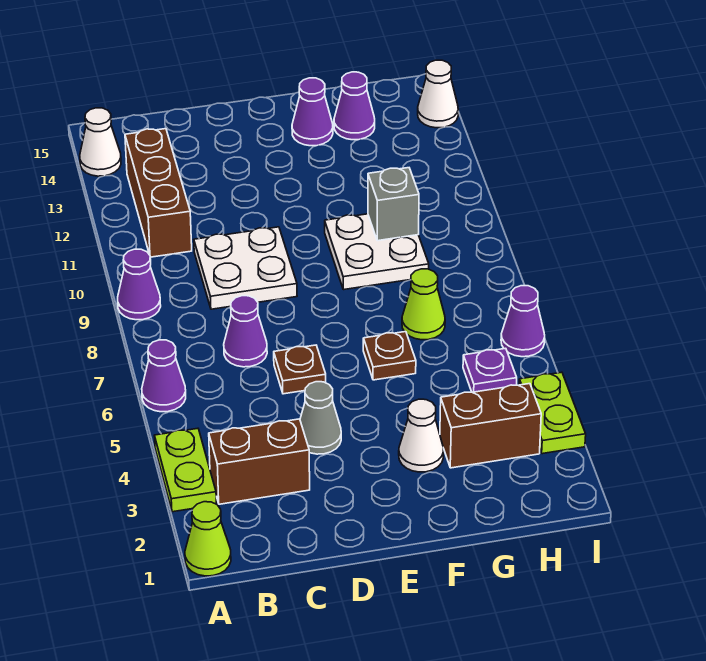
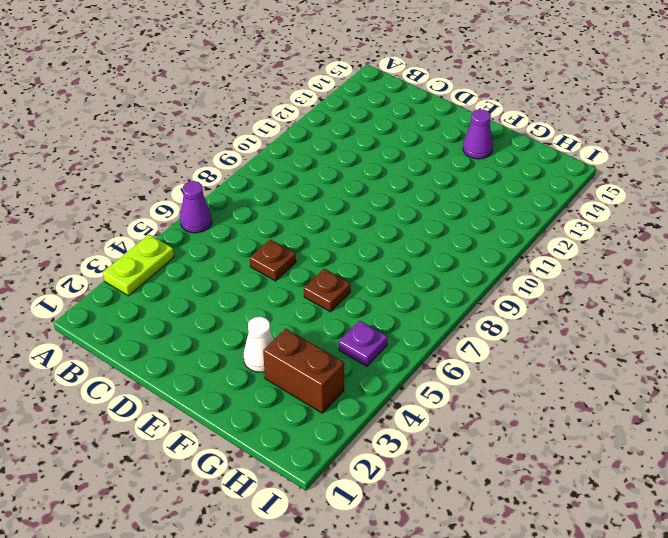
none -> lime cone A1 level 1
none -> purple cone A9 level 1
none -> white cone A14 level 1

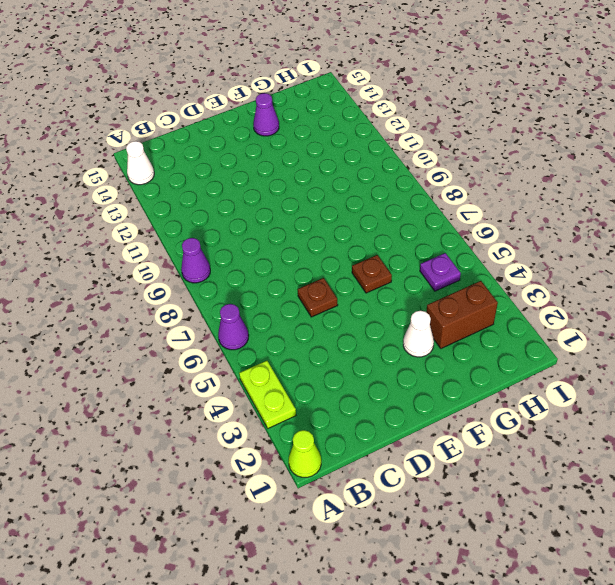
none -> brown brick B3:C3 level 1
none -> brown brick B11:B13 level 1
none -> purple cone C7 level 1

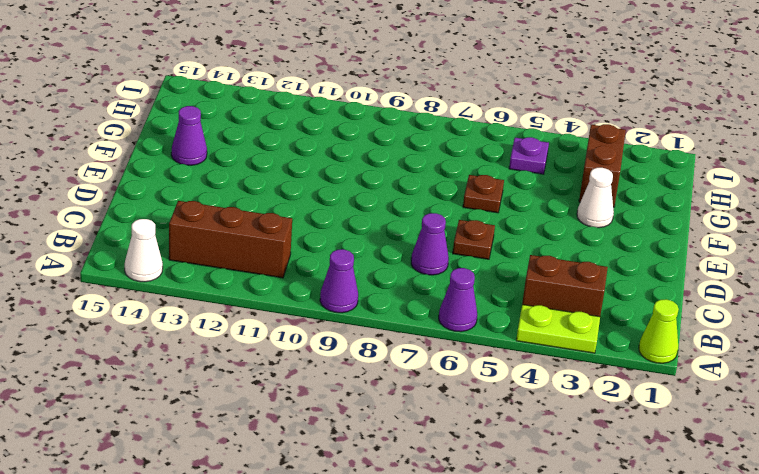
brown brick B3:B4 level 1 -> brown brick B3:C3 level 1
none -> white plate C9:D10 level 1
none -> grey cone D4 level 1
none -> white plate F9:G10 level 1

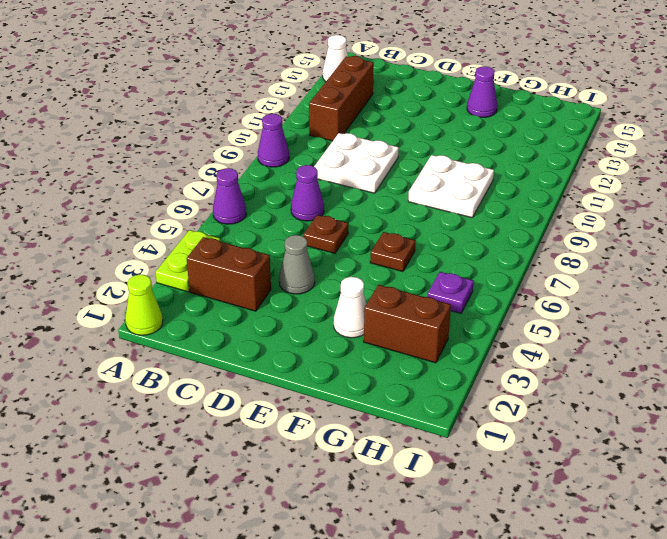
none -> lime cone G7 level 1
none -> purple cone G14 level 1
none -> lime plate I3:I4 level 1

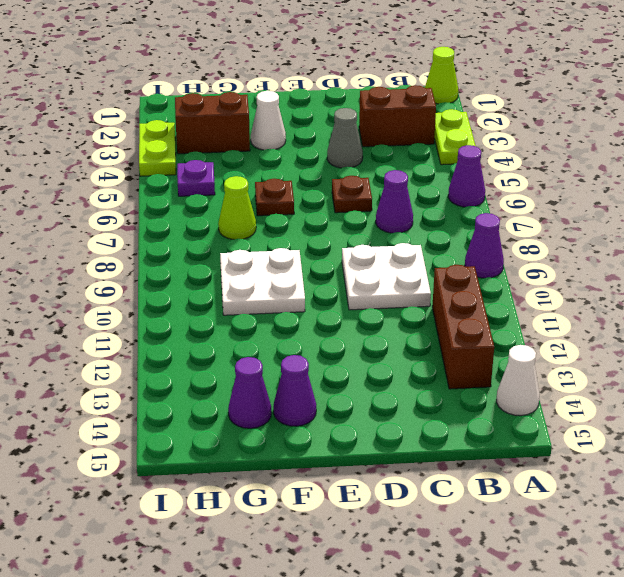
none -> purple cone I6 level 1
none -> white cone I14 level 1
none -> grey brick G10 level 2

